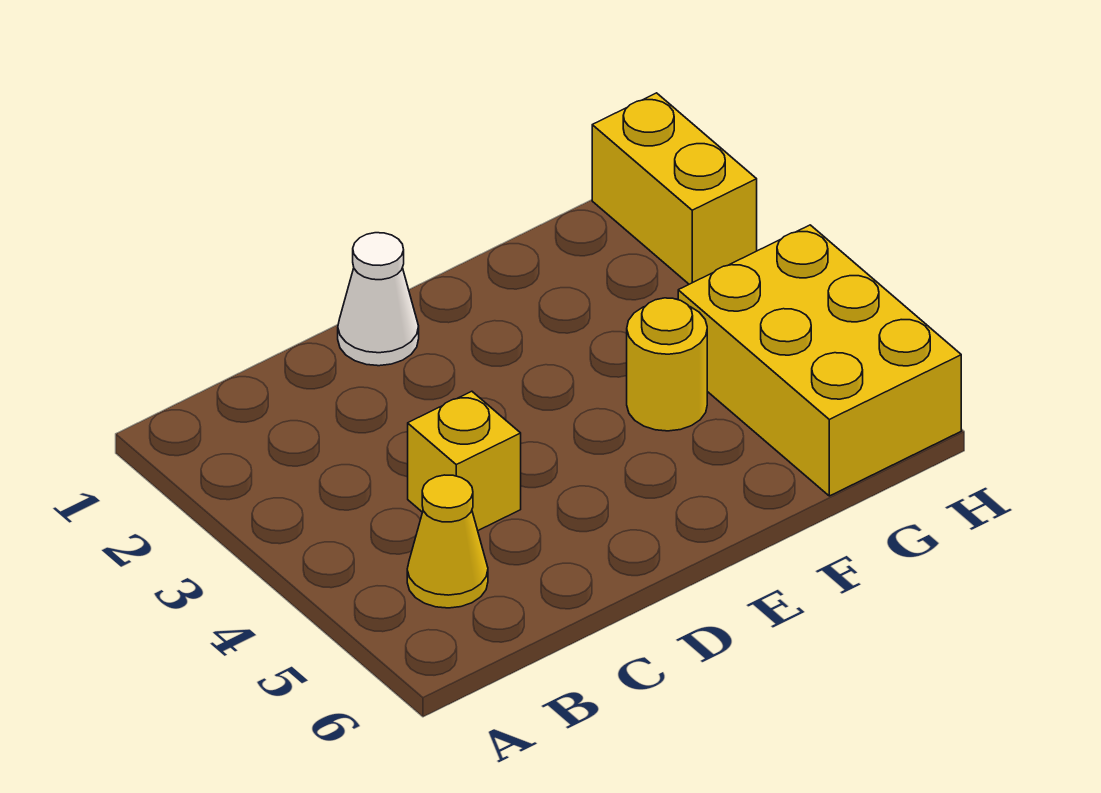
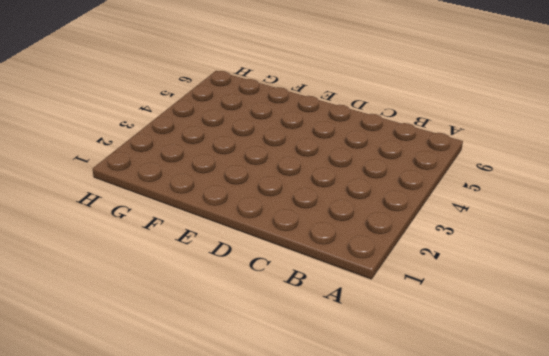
none -> yellow cone B5 level 1
none -> yellow brick C4 level 1

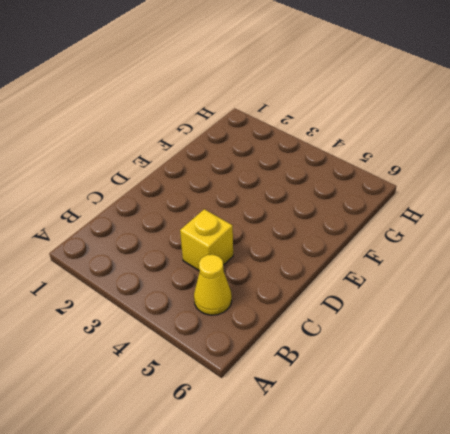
none -> white cone D1 level 1
none -> yellow round brick F4 level 1

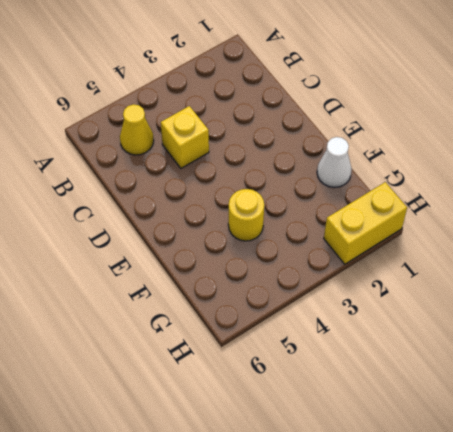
white cone F1 level 1 -> white cone D1 level 1
none -> yellow brick G4:H6 level 1

